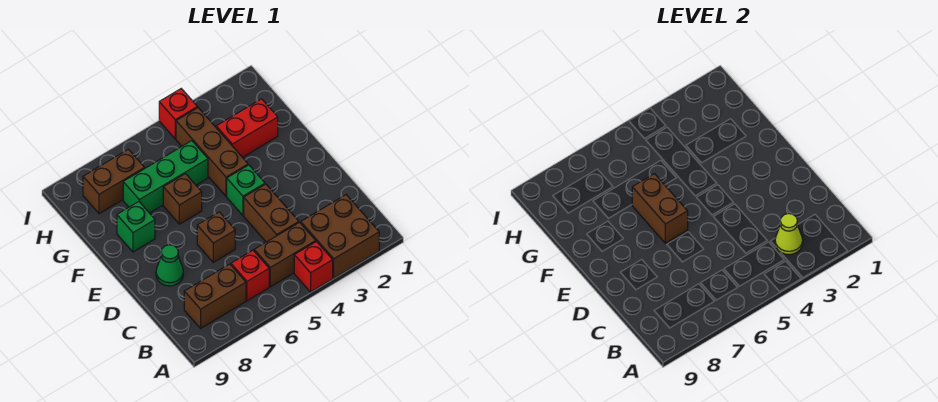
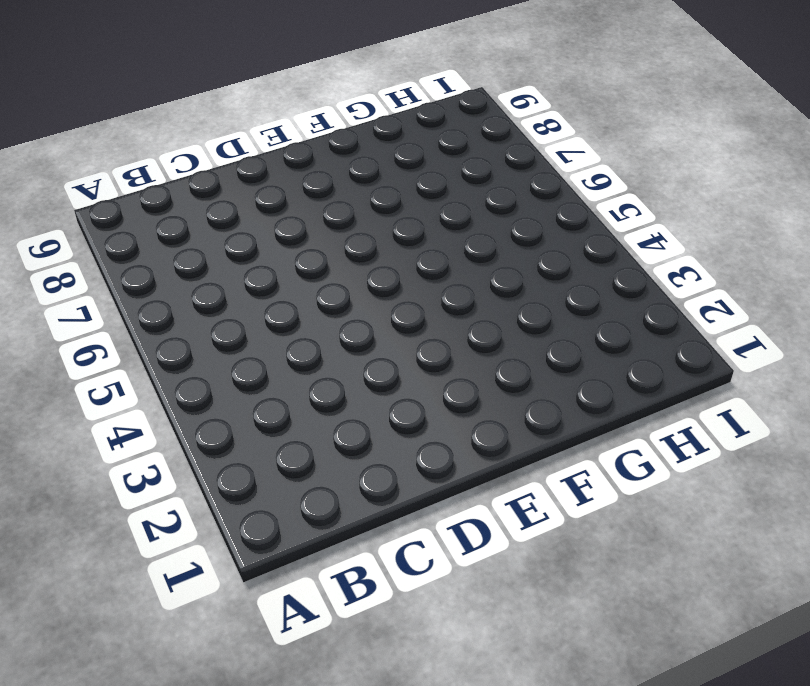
none -> brown brick A2:B3 level 1
none -> red brick A4 level 1
none -> brown brick B4:B5 level 1

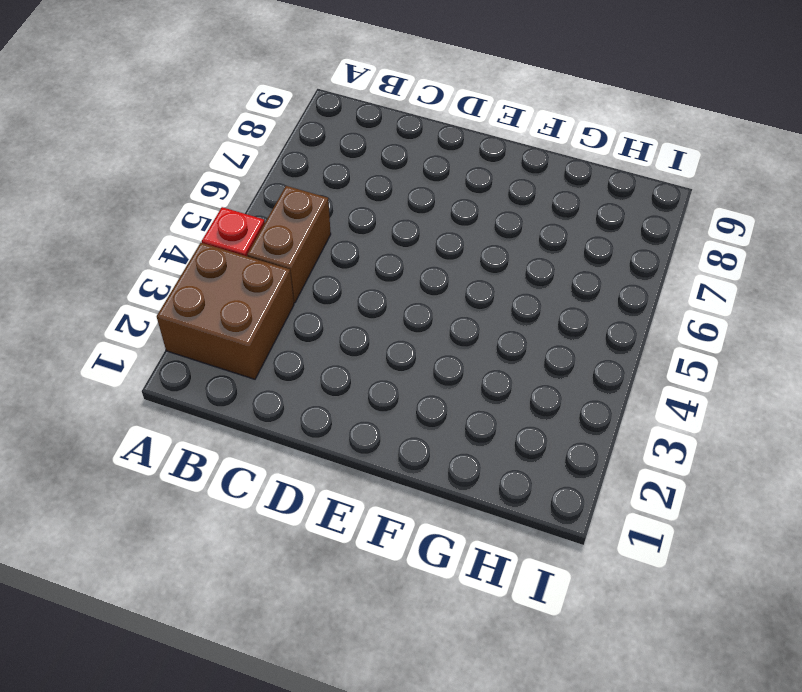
none -> red brick B6 level 1
none -> brown brick B7:B8 level 1
none -> brown brick C4:D4 level 1

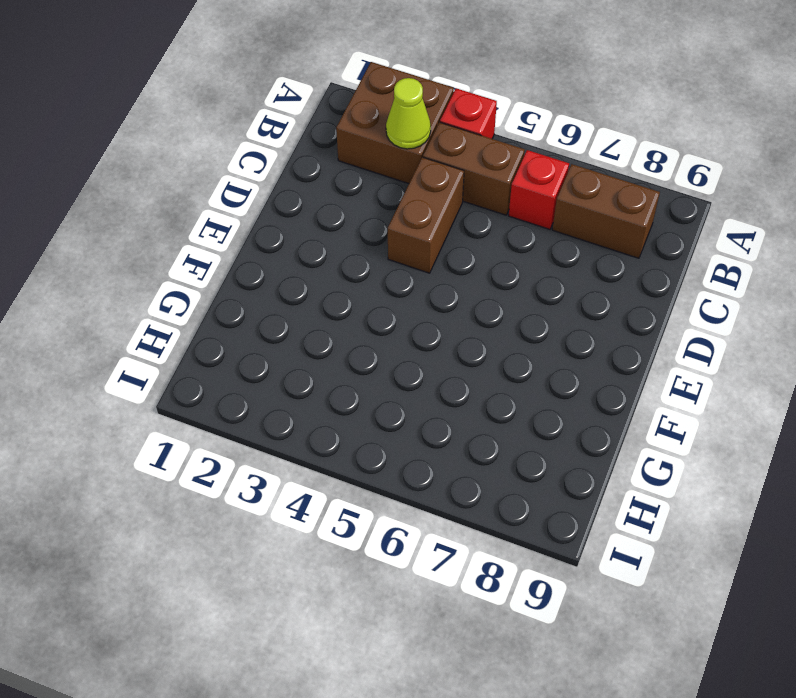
none -> brown brick D6 level 1
none -> green cone D8 level 1
none -> green brick E4 level 1

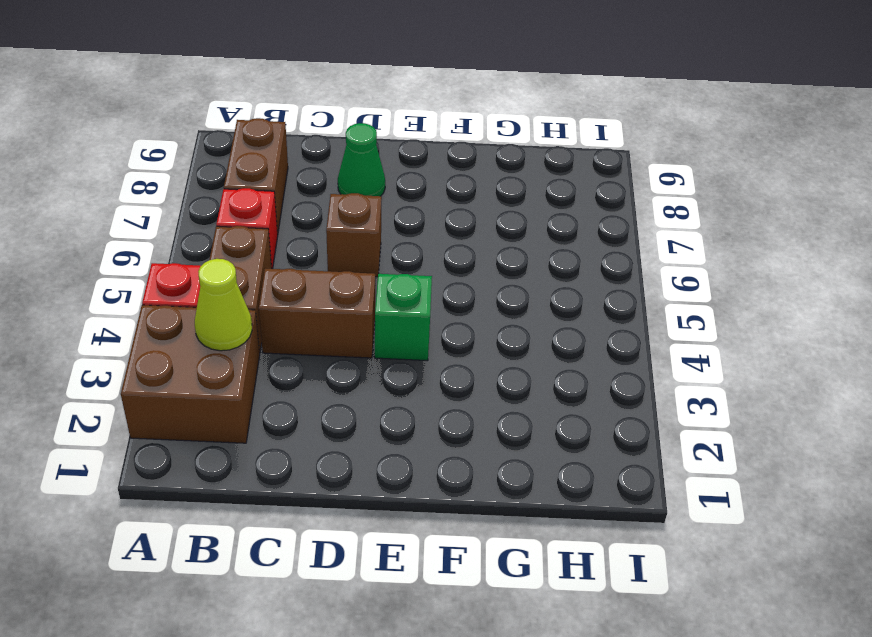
none -> brown brick F4:H4 level 1
none -> brown brick F6 level 1
none -> green brick F8 level 1

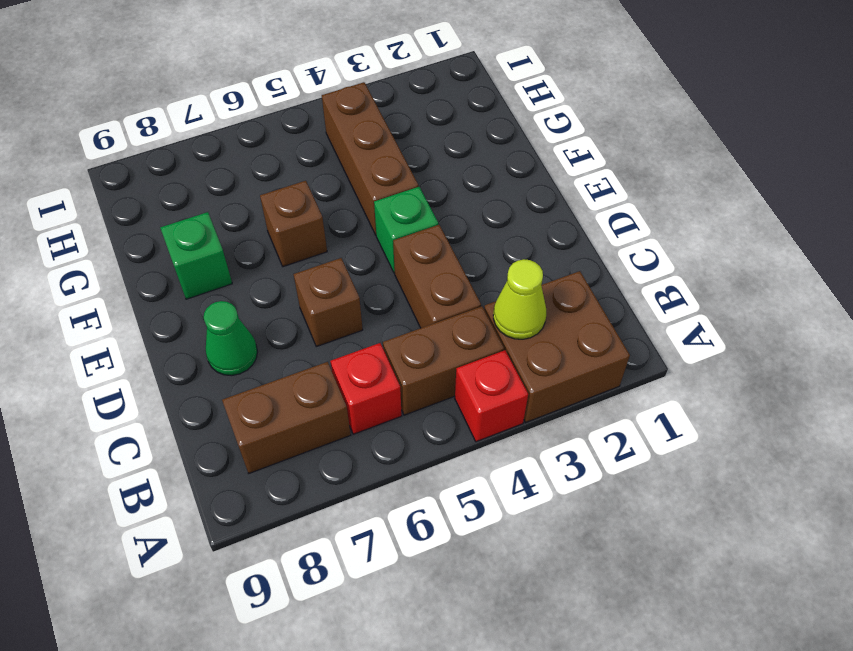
none -> red brick G2:G3 level 1
none -> green brick G5:G7 level 1
none -> brown brick H7:H8 level 1

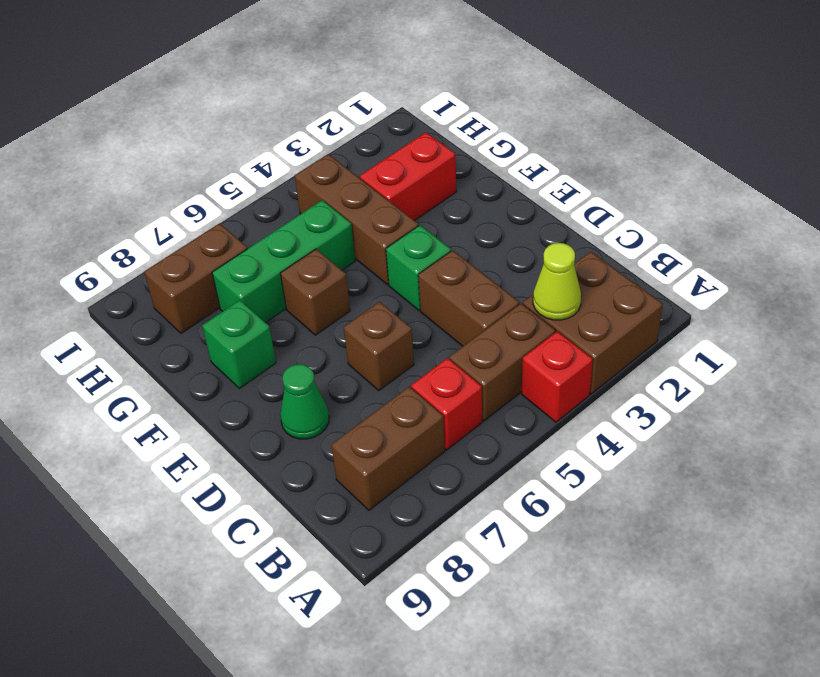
none -> red brick I4 level 1
none -> brown brick E6:F6 level 2

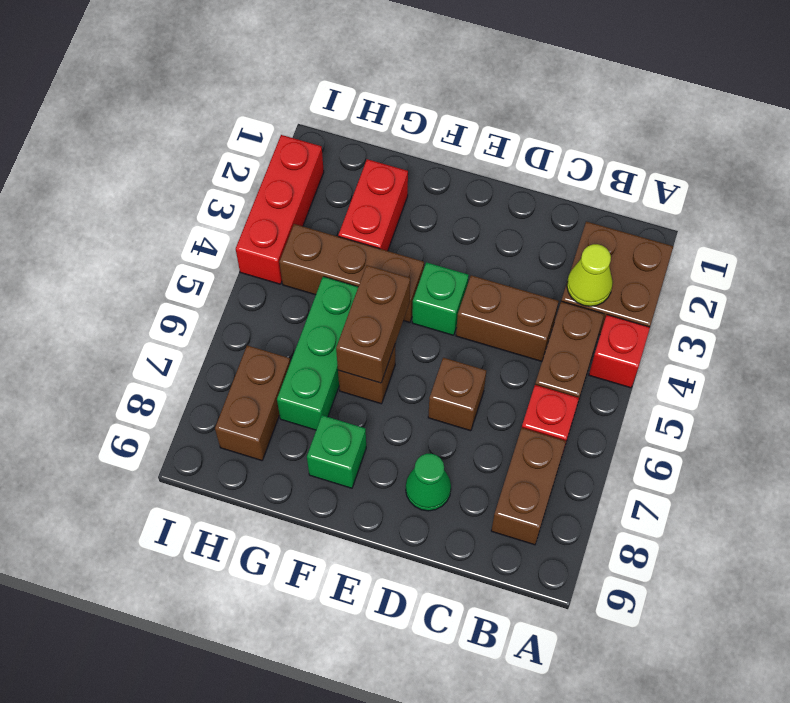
brown brick F5:F6 level 2 -> brown brick E6:F6 level 2
red brick I2:I4 level 1 -> red brick I4 level 1

